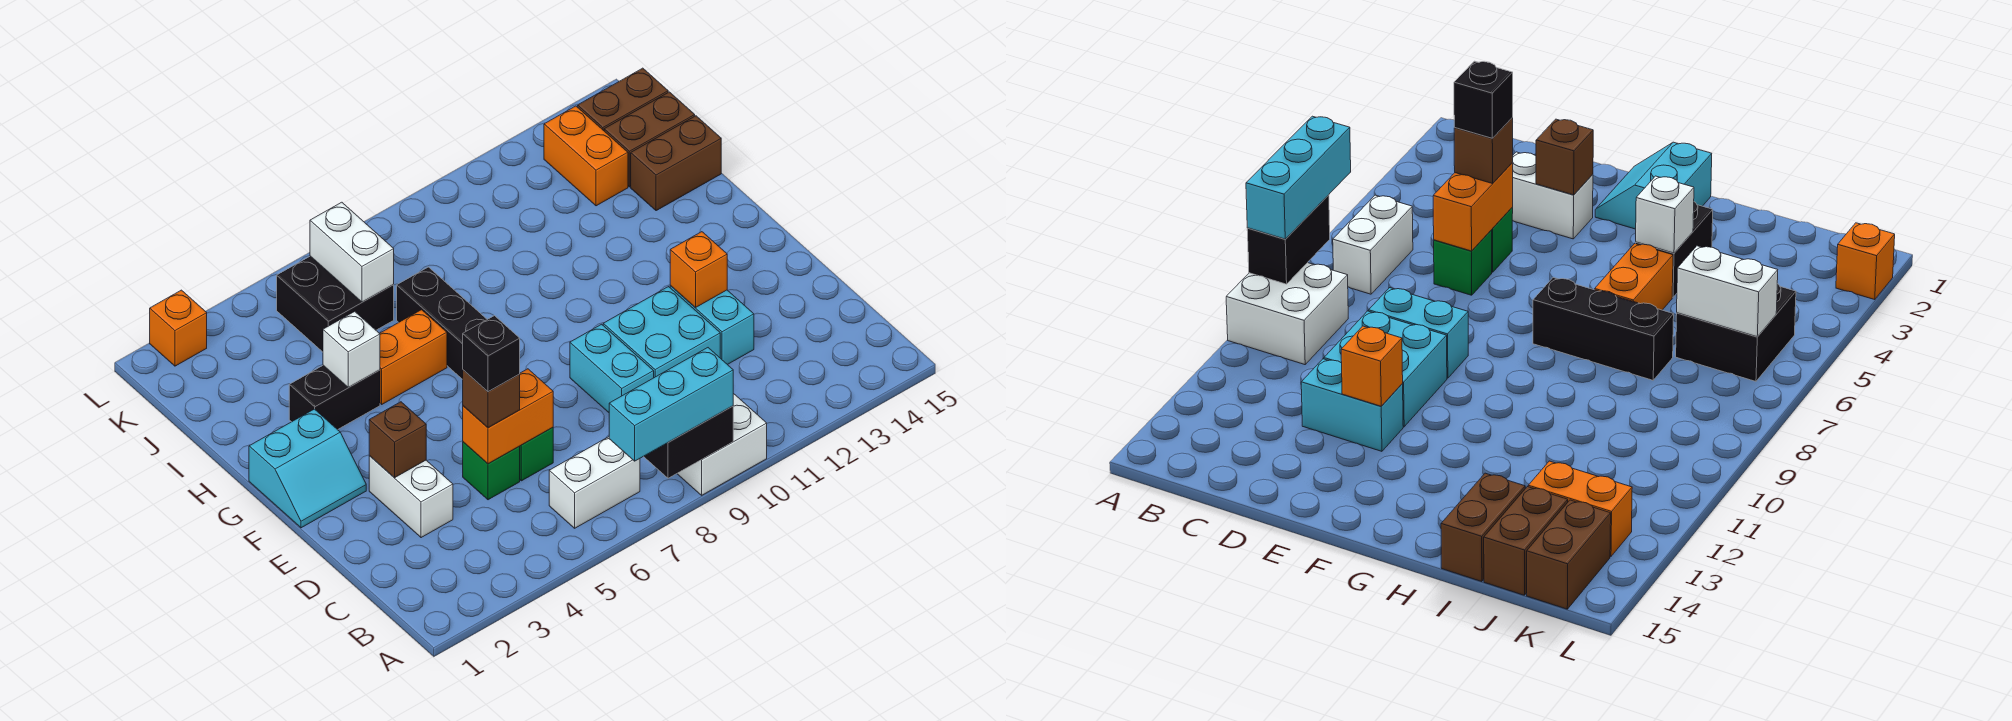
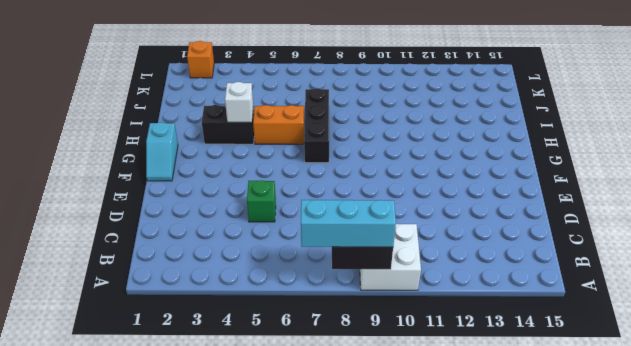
cyan slope F1:G1 level 1 top G -> cyan slope F1:G2 level 1 top G
none -> white brick B6:B7 level 1
none -> white brick D3:E3 level 1
none -> green brick D6 level 1

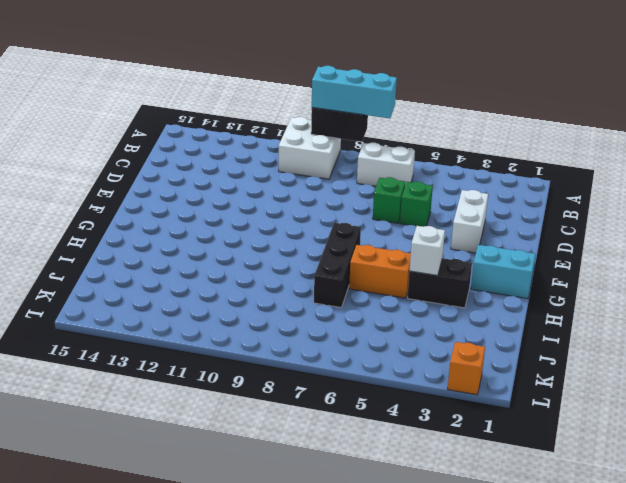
none -> cyan brick D9:E9 level 1
none -> cyan brick D10:E11 level 1
none -> cyan brick D12:E12 level 1

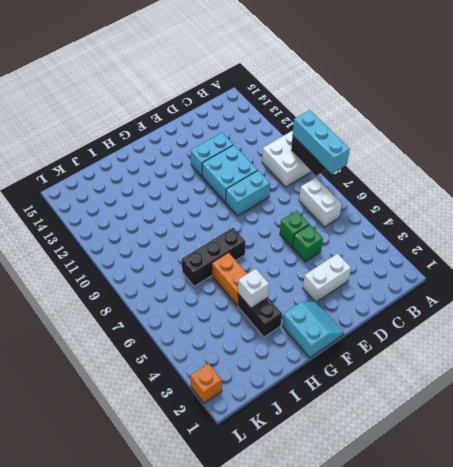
none -> brown brick I14:I15 level 1
none -> black brick J5:K6 level 1
none -> orange brick J13:K13 level 1

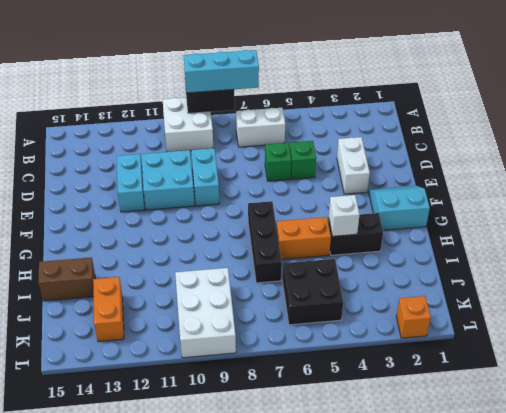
white brick J9:L10 level 1 -> none
none -> brown brick J14:J15 level 1
none -> brown brick K14:K15 level 1
none -> orange brick D5:D6 level 2

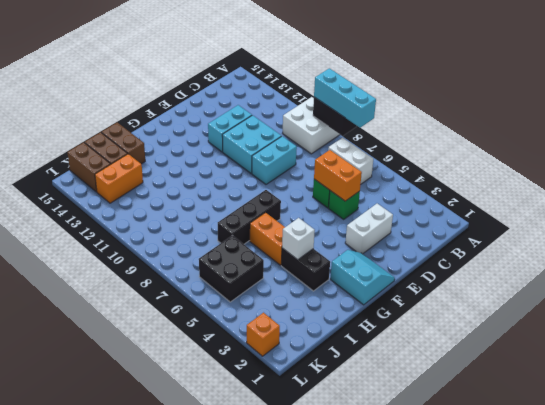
none -> brown brick E3 level 2
none -> orange brick E12 level 2
none -> white brick J6:K6 level 2

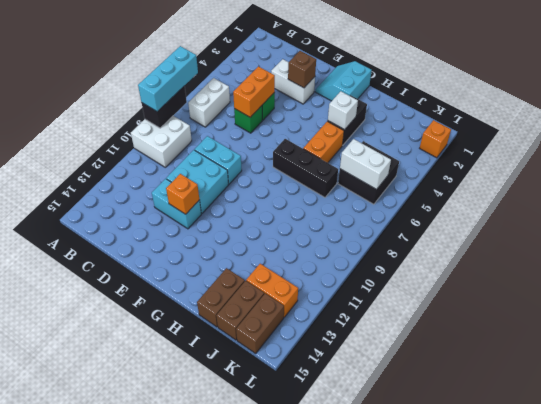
none -> brown brick D5 level 3
none -> black brick D5 level 4

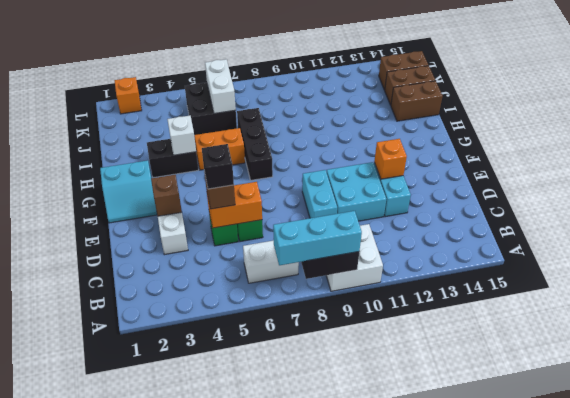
none -> orange brick J13:K13 level 1

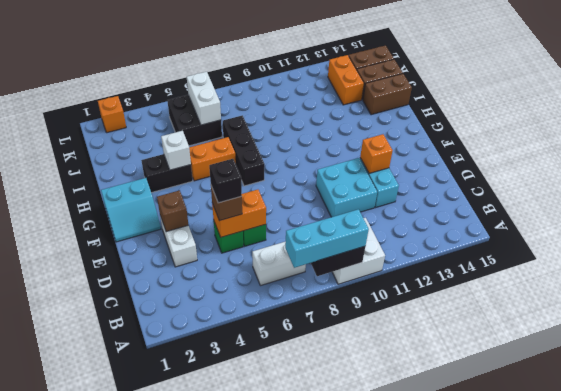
none -> cyan brick D9:E9 level 1

